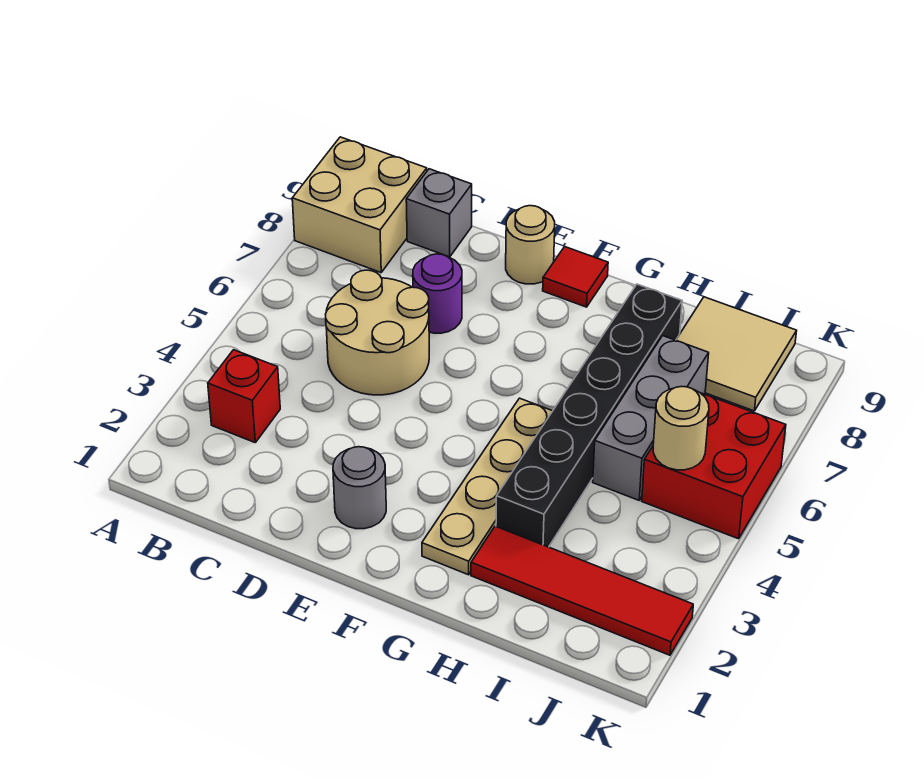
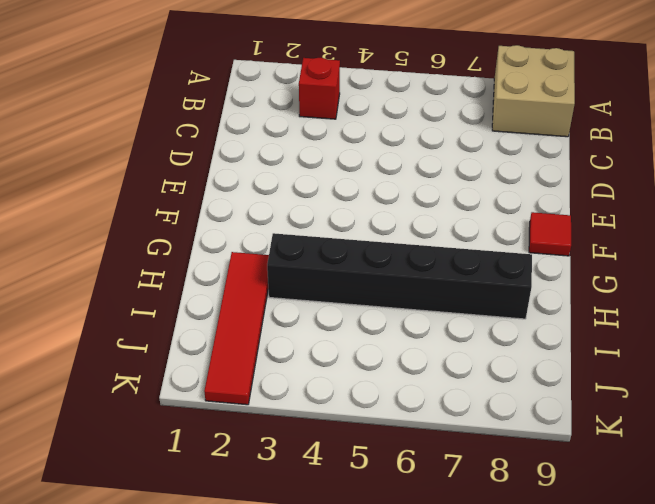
none -> tan round brick C5:D6 level 1
none -> grey brick C9 level 1
none -> purple round brick D7 level 1

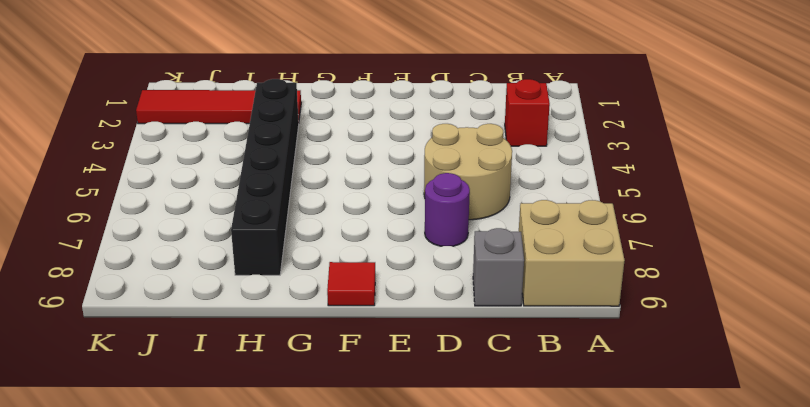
none -> grey round brick E2 level 1
none -> tan round brick E9 level 1
none -> tan plate G2:G5 level 1

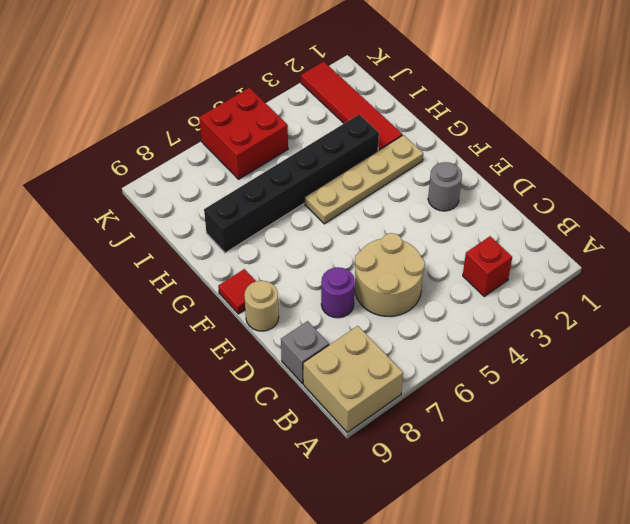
none -> grey brick I5:I7 level 1
none -> tan tile I8:J9 level 1
none -> tan round brick J5 level 2

